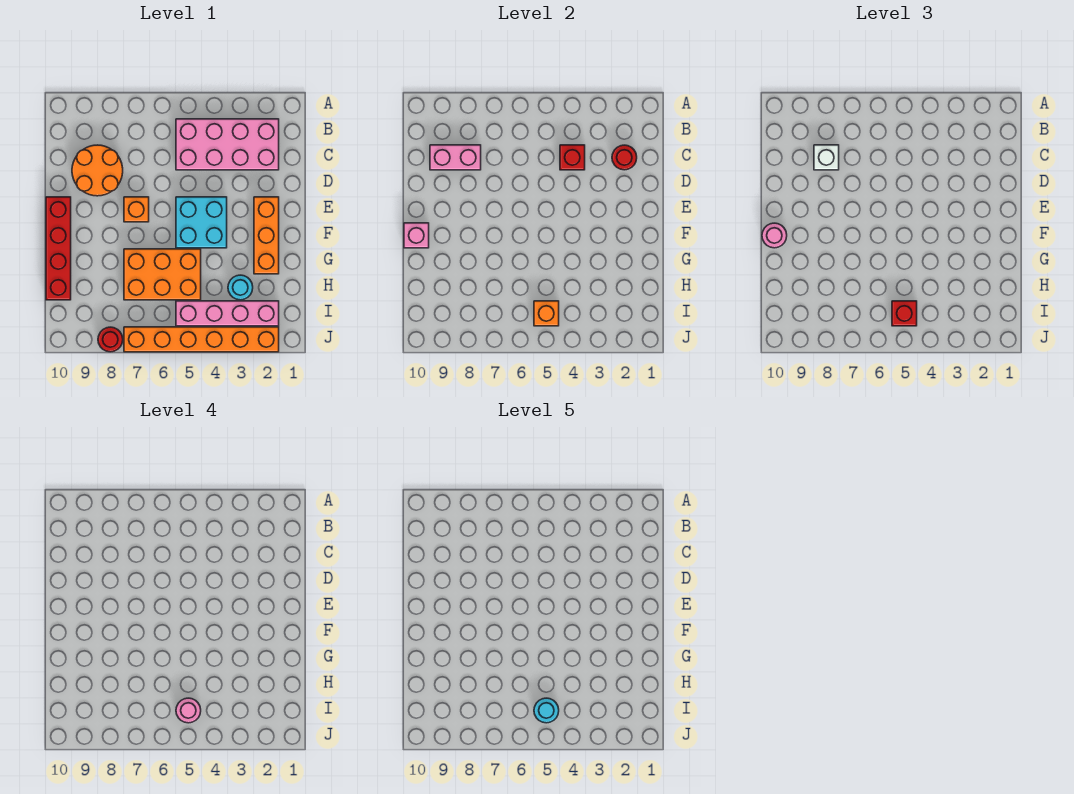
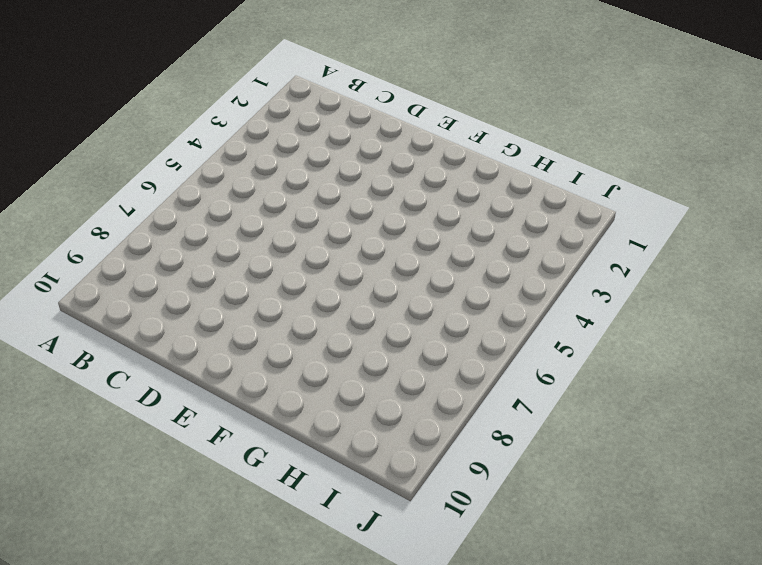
none -> pink brick B2:C5 level 1
none -> orange round brick C8:D9 level 1
none -> orange brick E2:G2 level 1

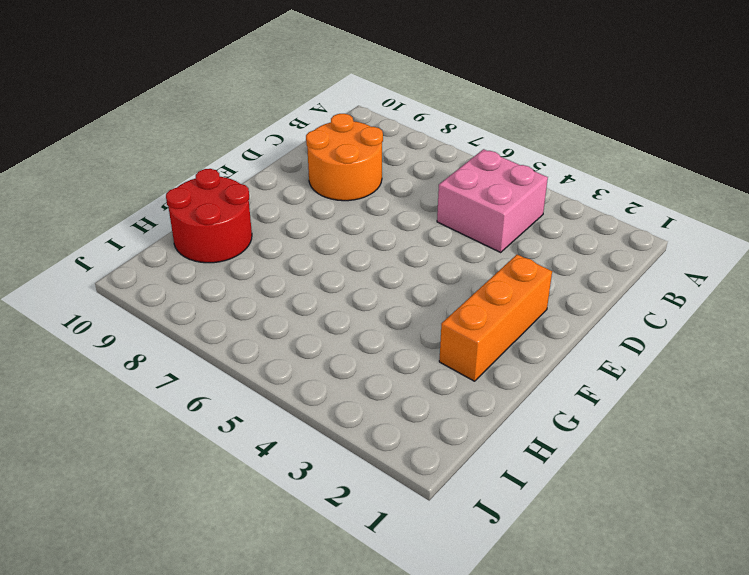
pink brick B4:C5 level 1 -> pink brick B2:C5 level 1
red round brick G9:H10 level 1 -> red brick E10:H10 level 1
none -> cyan brick E4:F5 level 1
none -> orange brick E7 level 1
none -> orange brick G5:H7 level 1

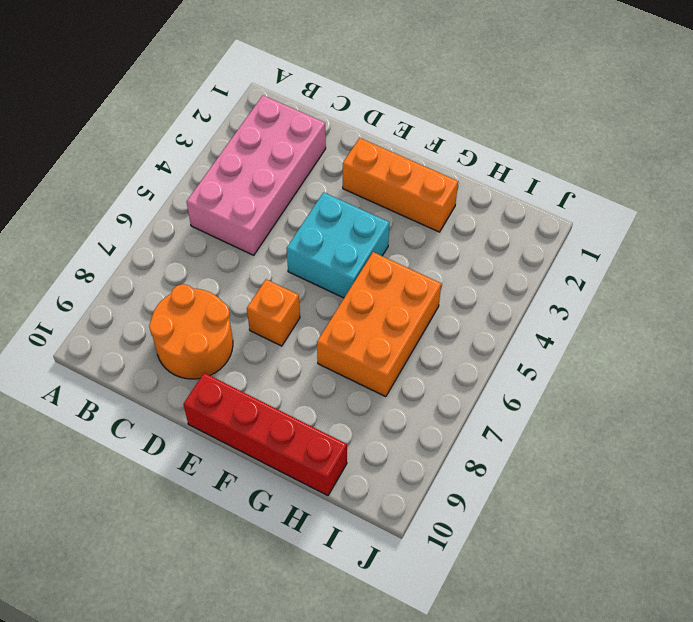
none -> cyan round brick H3 level 1
none -> pink brick I2:I5 level 1
none -> orange brick J2:J7 level 1

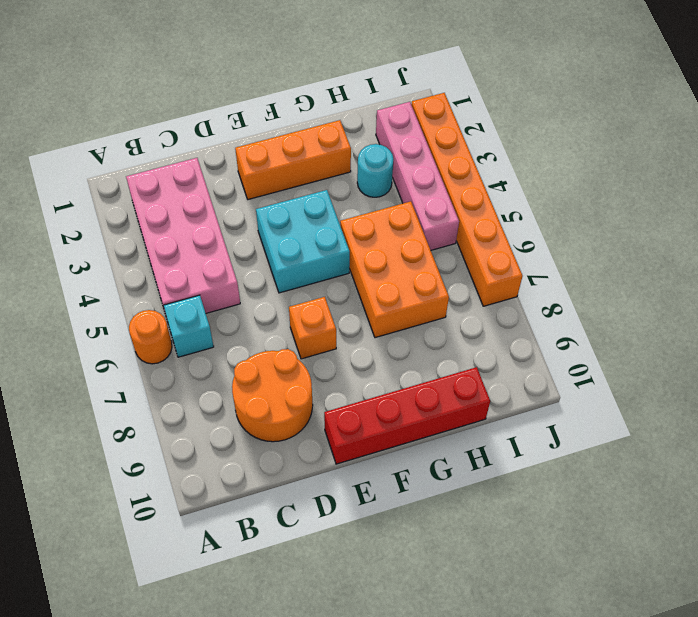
orange round brick A6 level 1 -> none
cyan brick B6 level 1 -> none
none -> red round brick J8 level 1
none -> red round brick C2 level 2
none -> red brick C4 level 2

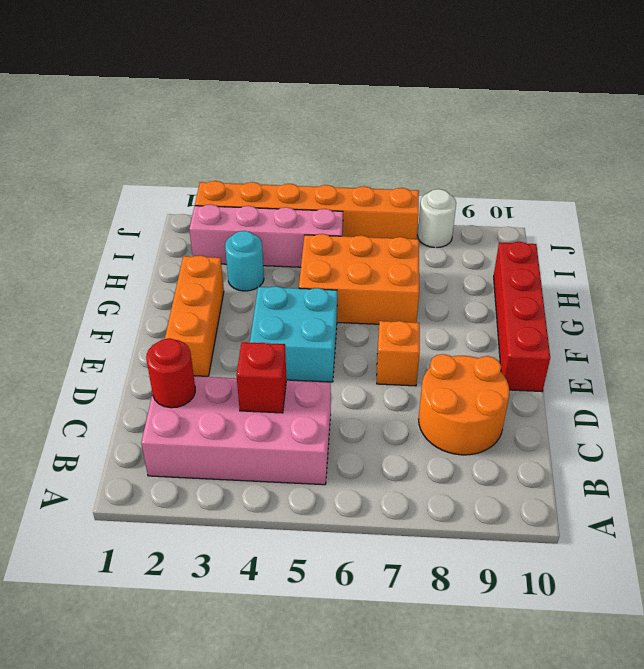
white round brick J8 level 1 -> red round brick J8 level 1
none -> pink brick C8:C9 level 2
none -> pink brick F10 level 2
none -> orange brick I5 level 2

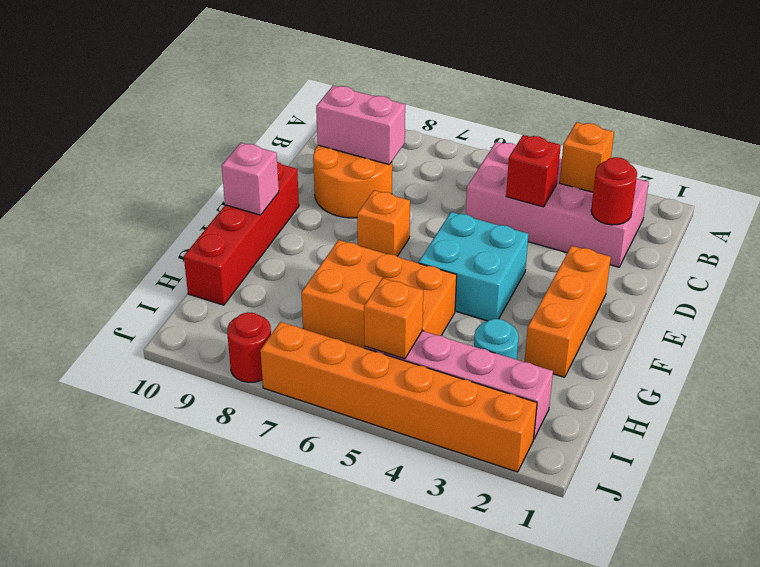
orange brick B3 level 2 -> none
none -> white brick C8 level 3
none -> pink round brick F10 level 3
none -> red brick I5 level 3

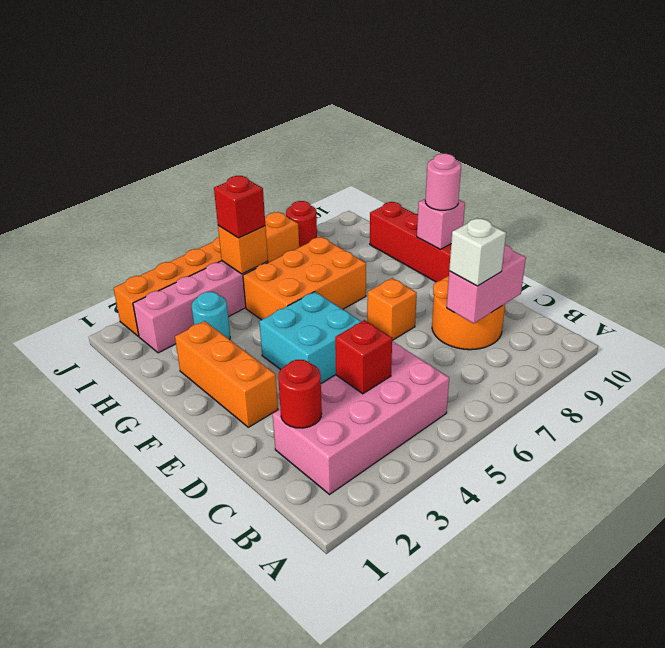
none -> pink round brick I5 level 4
none -> cyan round brick I5 level 5

